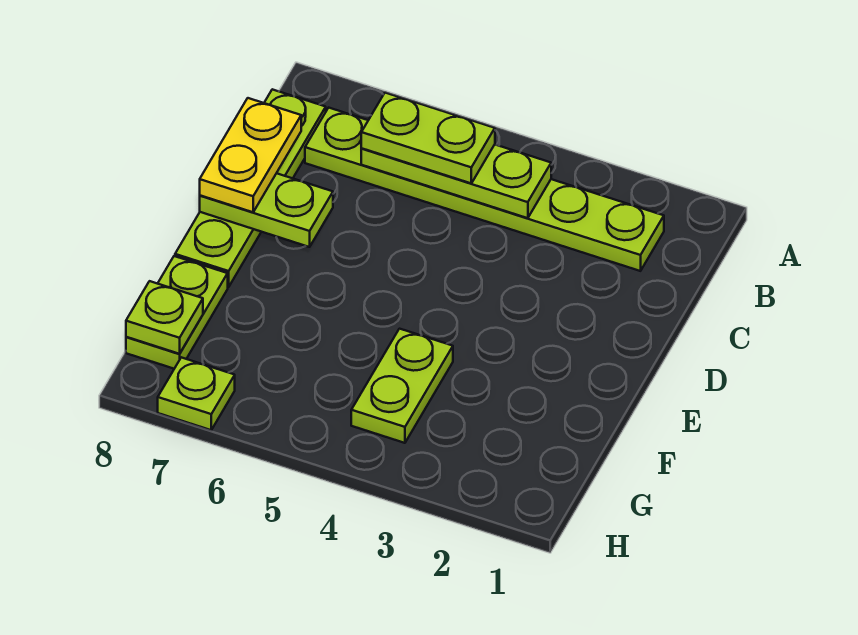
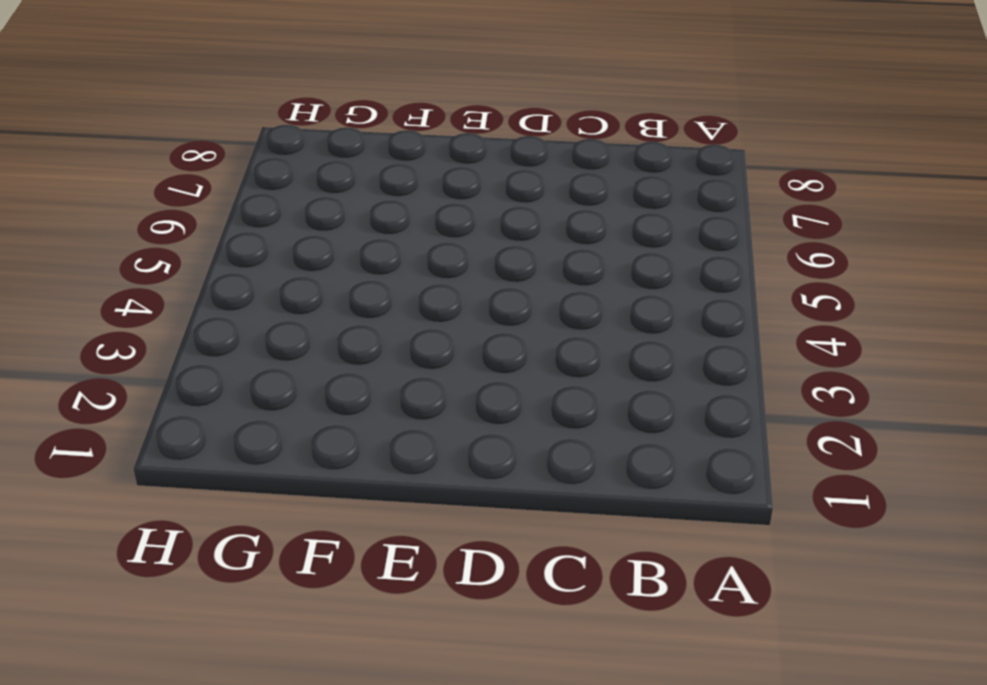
none -> lime plate B2:B7 level 1
none -> lime plate B8:E8 level 1

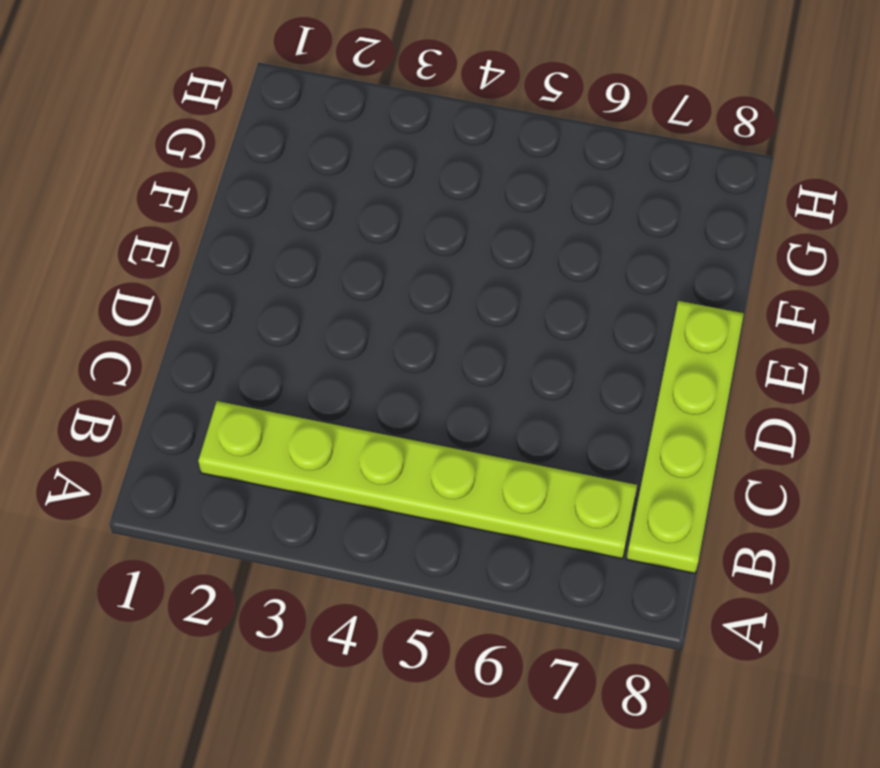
none -> lime plate F4:G4 level 1
none -> lime plate F8:G8 level 1

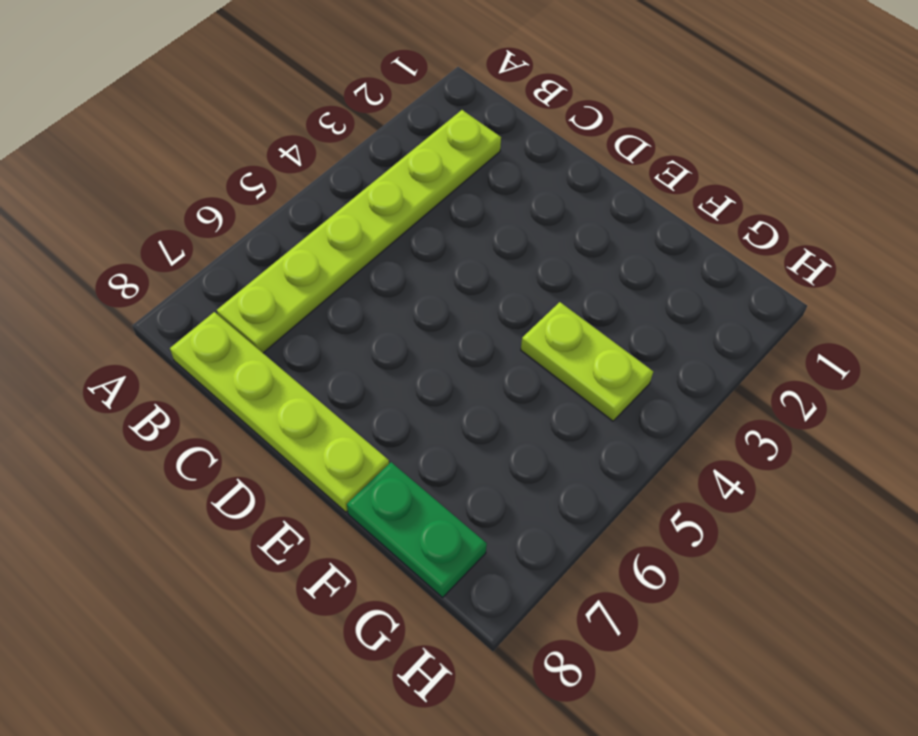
green plate F8:G8 level 1 -> lime plate F8:G8 level 1
none -> lime plate H7 level 1
none -> lime plate B4:B6 level 2

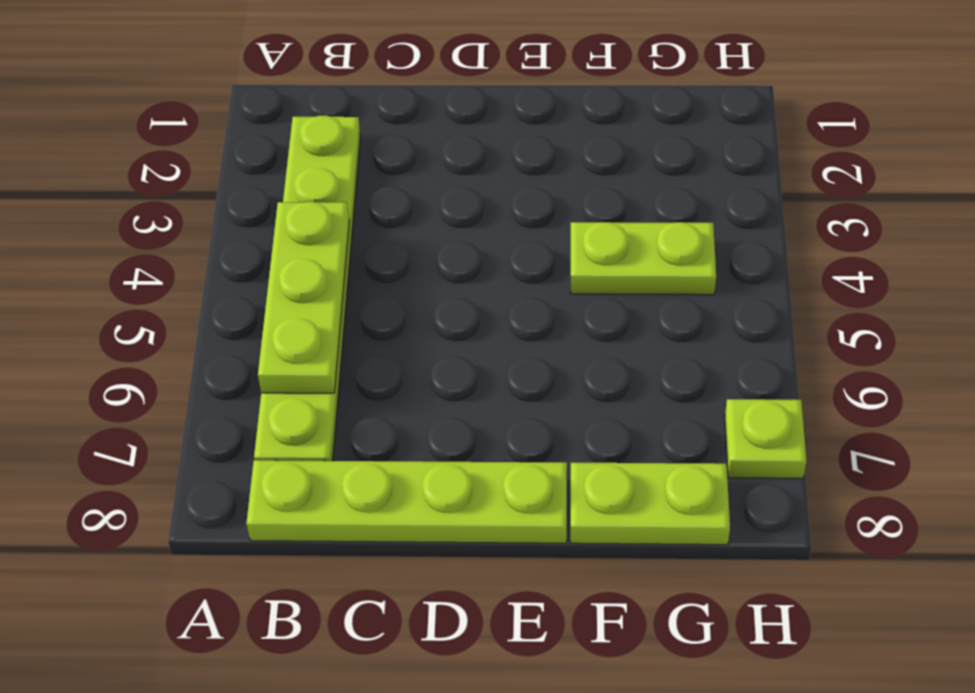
none -> lime plate D7:D8 level 2
none -> lime plate G8 level 2

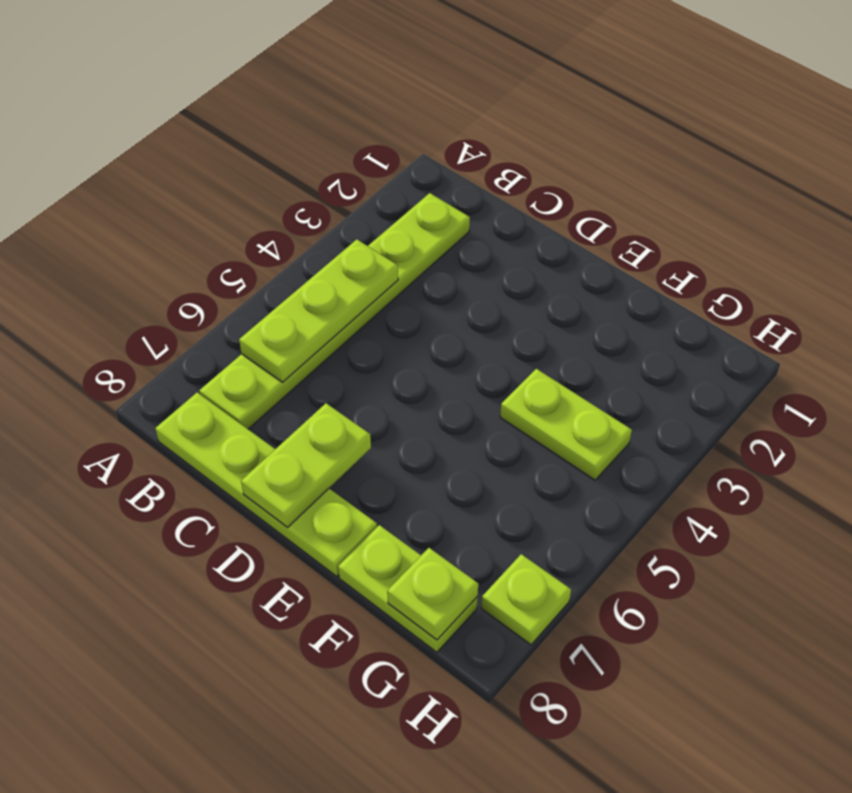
none -> lime plate B5:B6 level 3
none -> yellow plate C8:D8 level 3

